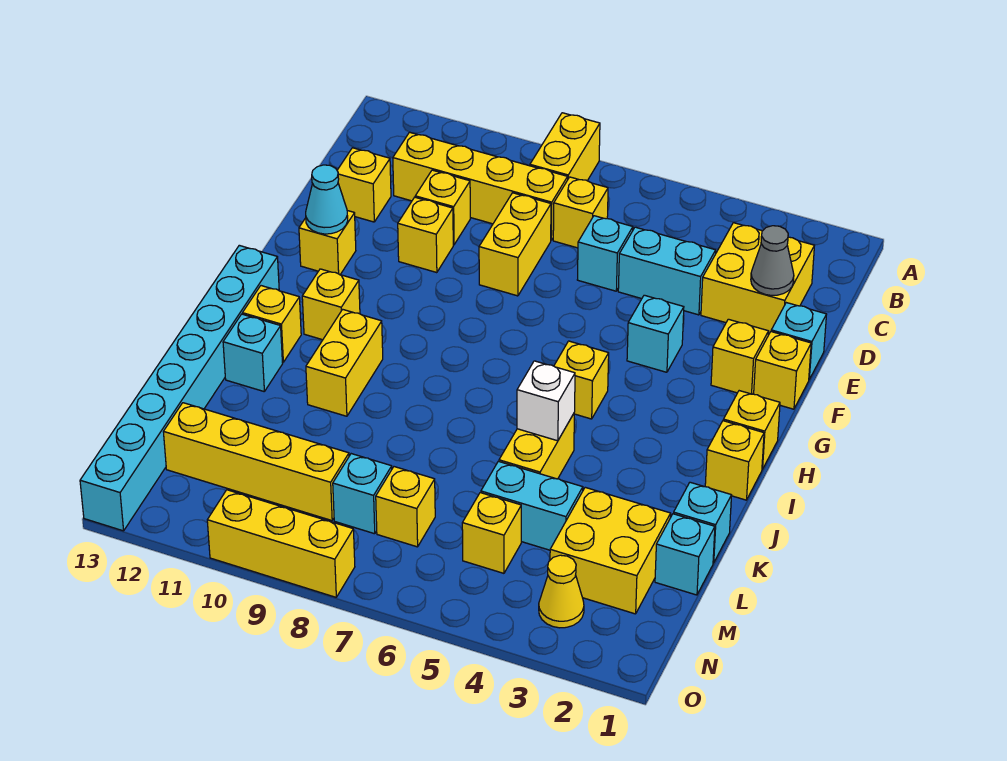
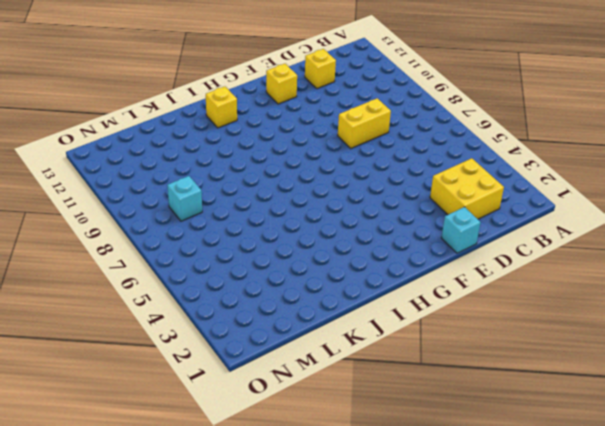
none -> yellow brick A8:B8 level 1
none -> yellow brick C7 level 1
none -> yellow brick C8:C11 level 1
none -> cyan brick D4:D5 level 1

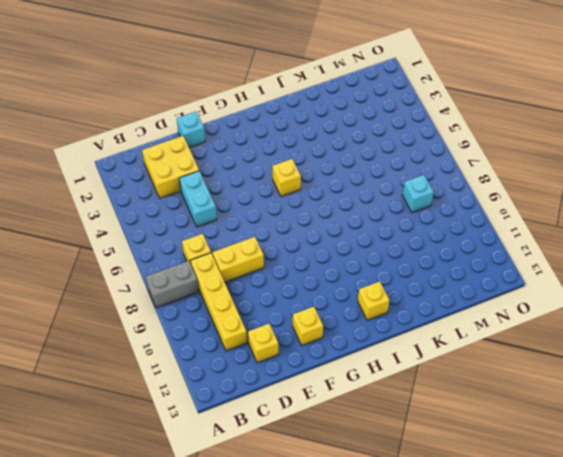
grey brick A8:B8 level 1 -> yellow brick A8:B8 level 1
none -> cyan brick D6 level 1
none -> yellow brick D10 level 1
none -> yellow brick E10 level 1
none -> yellow brick F1 level 1

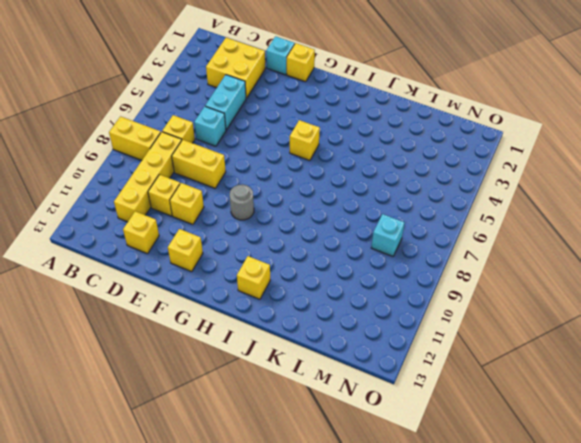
grey round brick G9 level 1 -> none
none -> yellow brick F2 level 1
none -> cyan brick F4 level 1
none -> yellow brick H1 level 1
none -> yellow brick H11 level 1

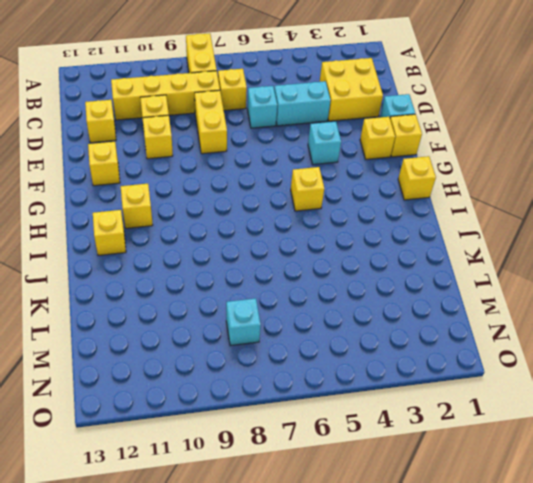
none -> cyan brick H13:O13 level 1
none -> yellow brick I1 level 1
none -> yellow brick I10:J10 level 1
none -> yellow brick J5:K5 level 1

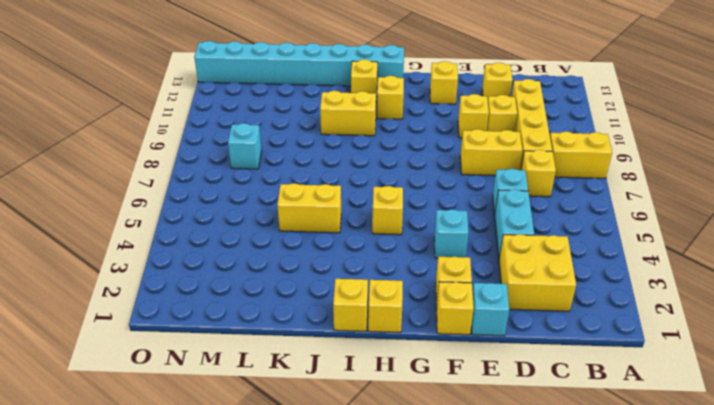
none -> cyan brick J12 level 1
none -> cyan brick K1 level 1
none -> cyan brick L1 level 1
none -> yellow brick L2:M3 level 1

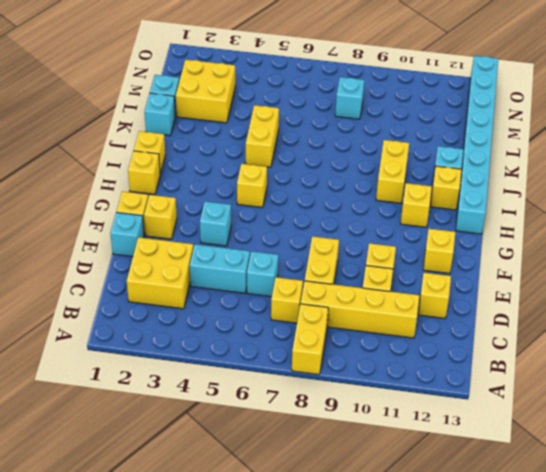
none -> cyan brick L4:L5 level 1
none -> yellow brick M5 level 1
none -> yellow brick M7 level 1
none -> yellow brick M9:M12 level 1

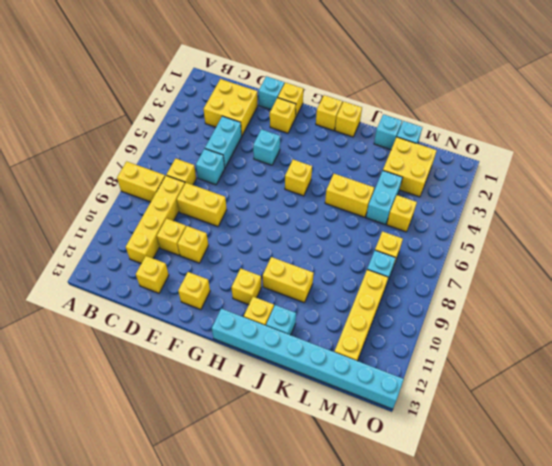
none -> yellow cone N3 level 1
none -> yellow brick O8:O10 level 1
none -> grey cone D2 level 2
none -> cyan cone F12 level 2

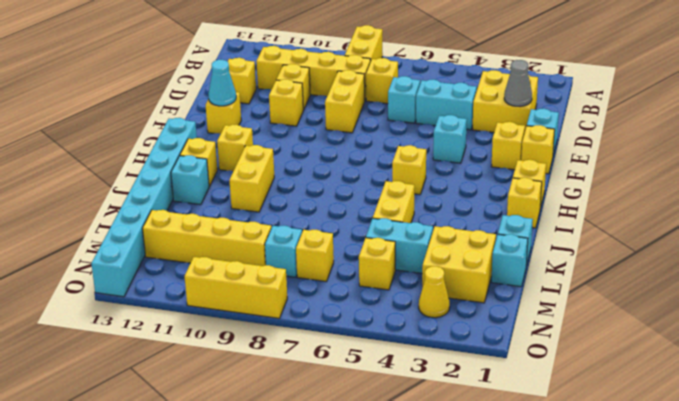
none -> white brick J5 level 2

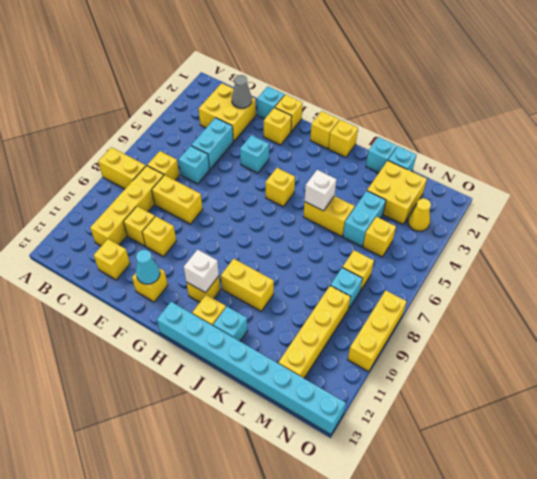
white brick H11 level 2 -> none

